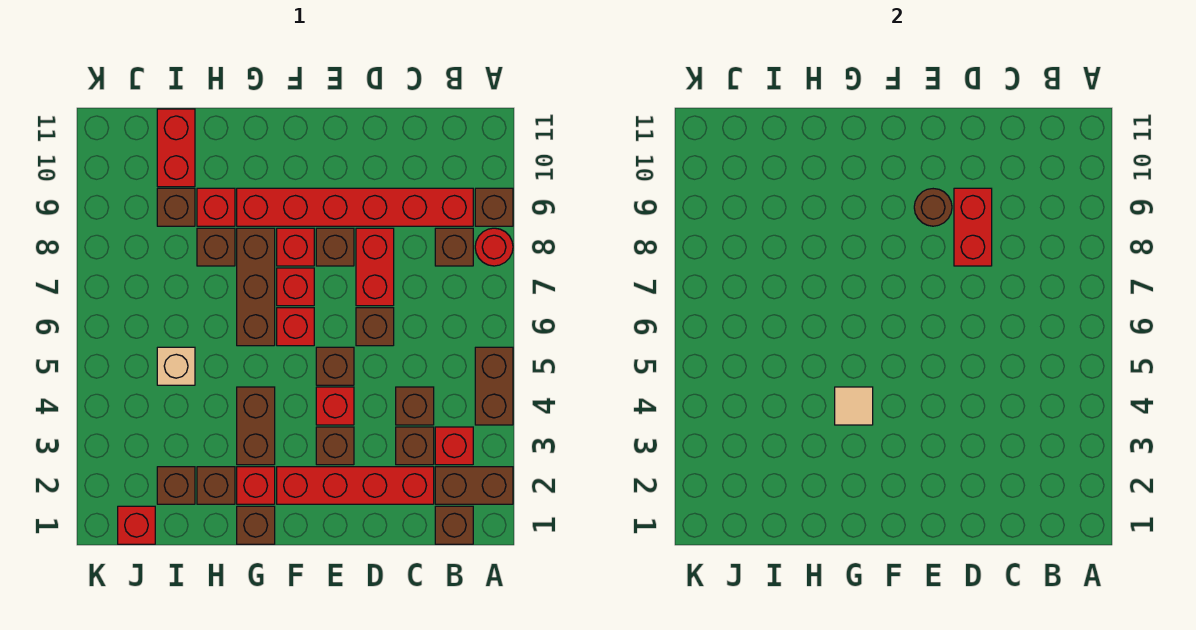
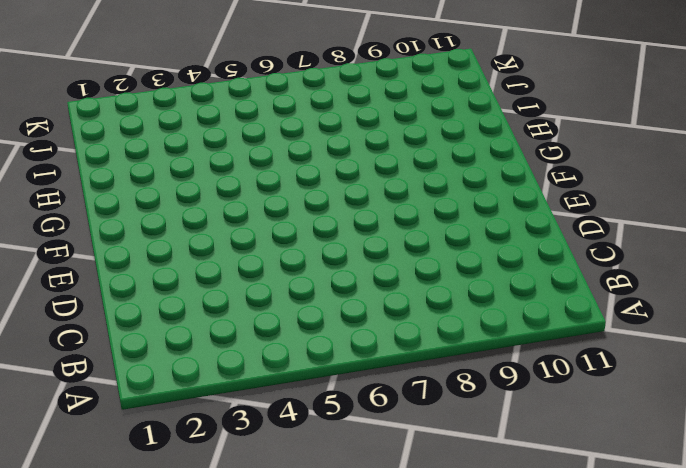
none -> brown brick A2:B2 level 1
none -> brown brick A4:A5 level 1
none -> red round brick A8 level 1
none -> brown brick A9 level 1

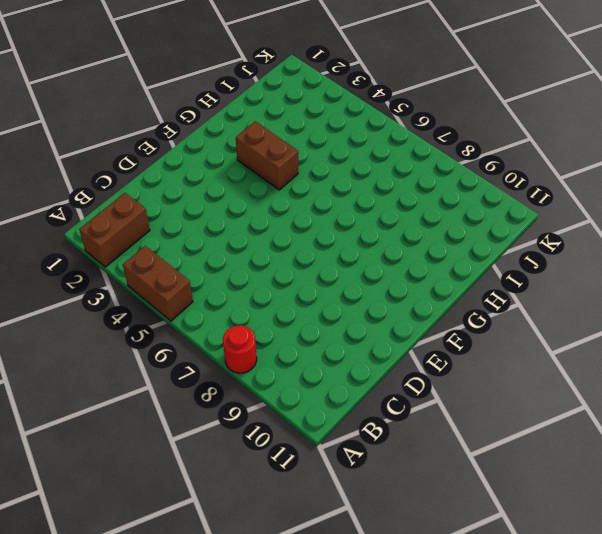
none -> brown brick A9 level 1
none -> brown brick B1 level 1
none -> red brick B3 level 1
none -> brown brick B8 level 1

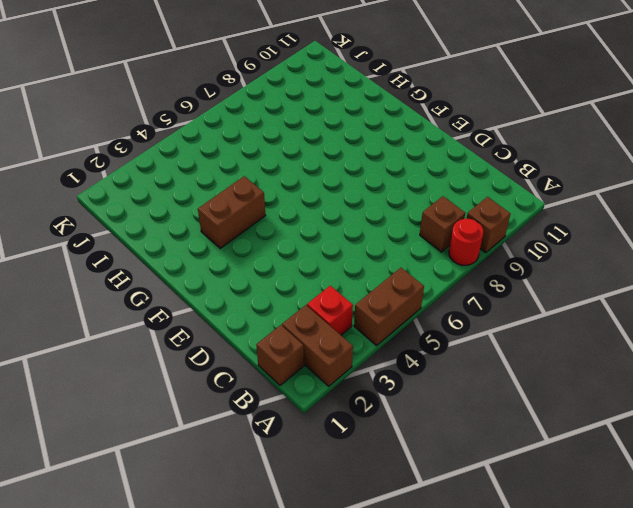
none -> red brick B9:G9 level 1
none -> red brick C2:F2 level 1
none -> brown brick C3 level 1
none -> brown brick C4 level 1

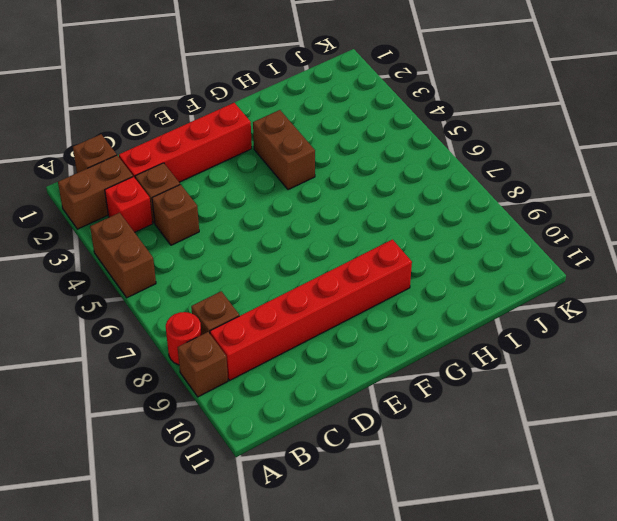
none -> brown brick D6 level 1
none -> red brick D7:D8 level 1
none -> brown brick E3 level 1
none -> red brick E4 level 1

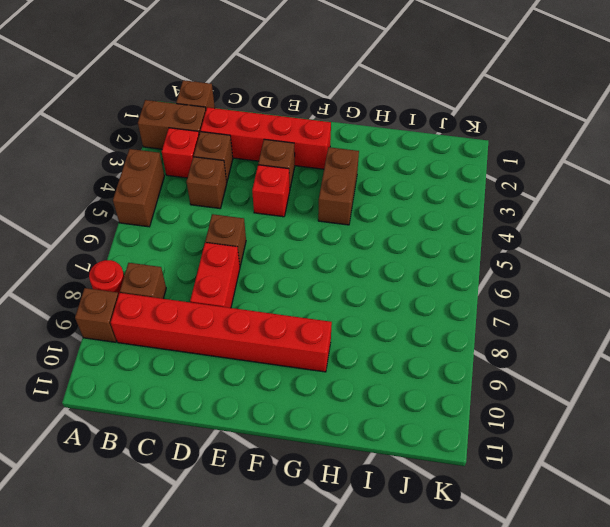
none -> brown brick E5 level 1
none -> brown brick E8 level 1
none -> red brick F6 level 1
none -> red brick F7 level 1

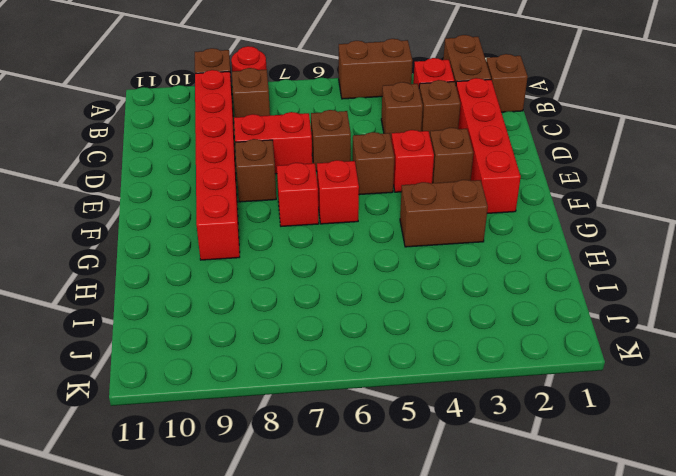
none -> red brick F8 level 1
none -> brown brick G1 level 1
none -> red brick G2 level 1
none -> brown brick G6:G8 level 1

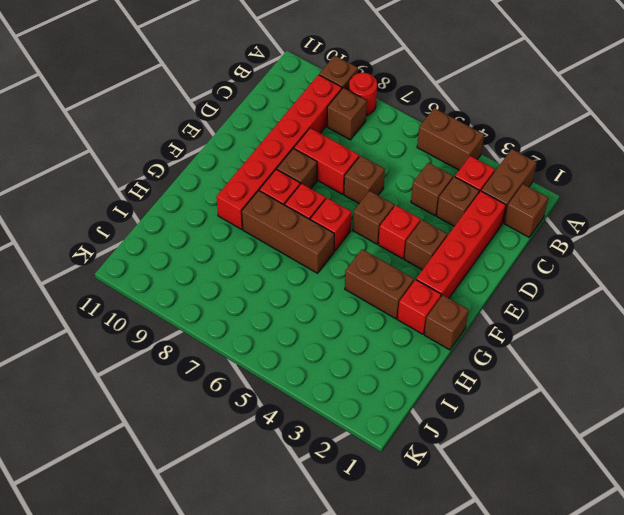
none -> brown brick H2 level 1
none -> brown brick H8 level 1
none -> red brick H9 level 1
none -> brown brick I2 level 1

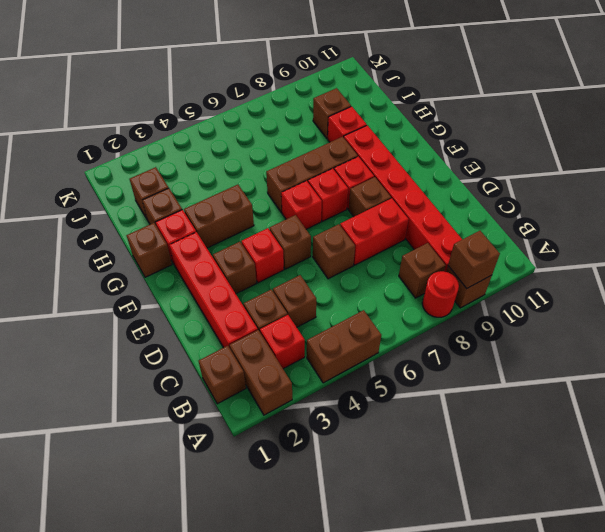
brown brick A9 level 2 -> brown brick H8 level 1
none -> tan brick I5 level 1
none -> red brick I10:I11 level 1
none -> red brick J1 level 1
none -> red brick D8:D9 level 2

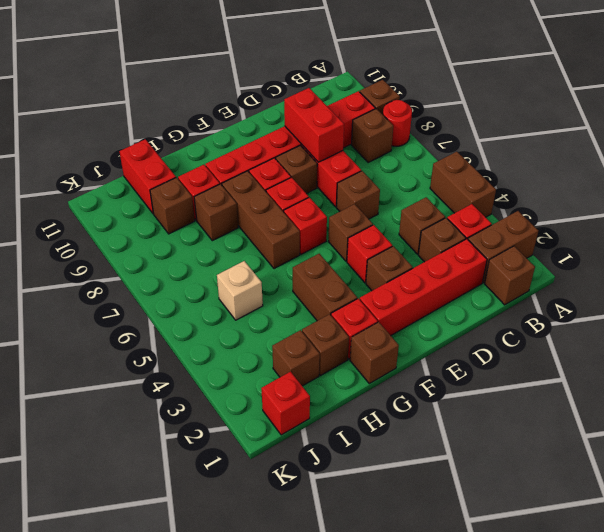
none -> brown round brick E9 level 2
none -> tan tile G4 level 2

